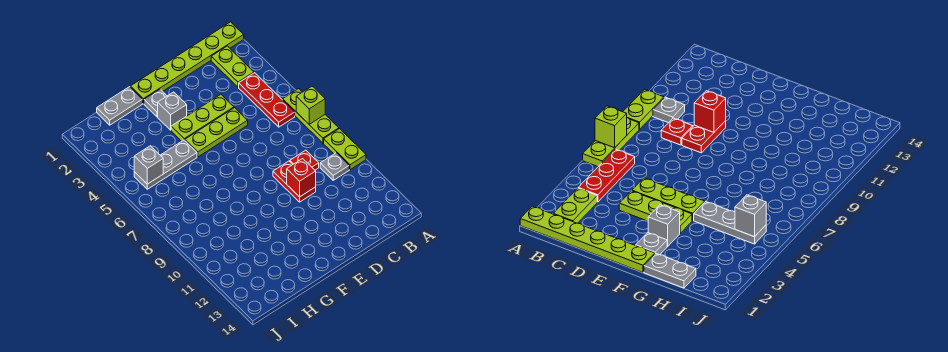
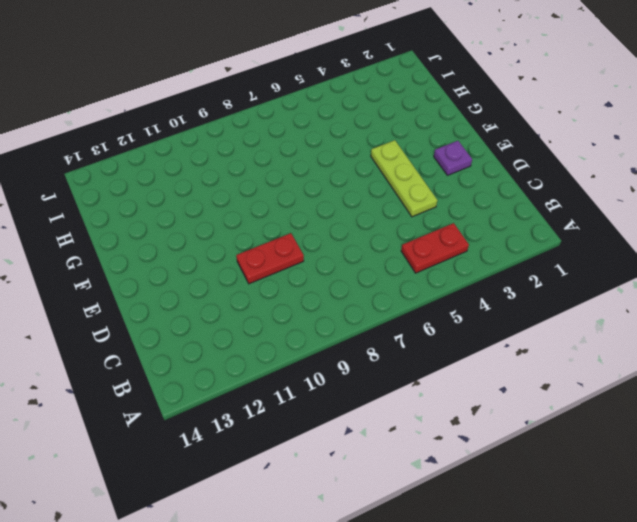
red plate B4:B5 level 1 -> red plate B4:B6 level 1
purple plate E2 level 1 -> none
none -> lime plate A1:F1 level 1
none -> lime plate A6:A8 level 1
none -> lime plate A9:A10 level 1

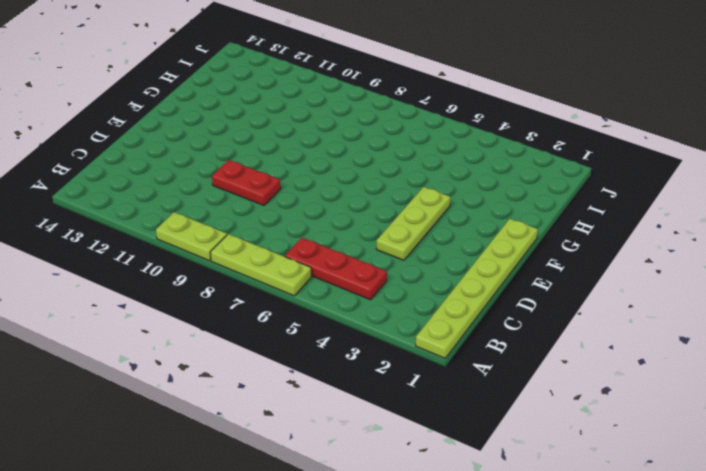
none -> lime plate B2:B3 level 1
none -> grey plate B10 level 1
none -> red plate C9 level 1

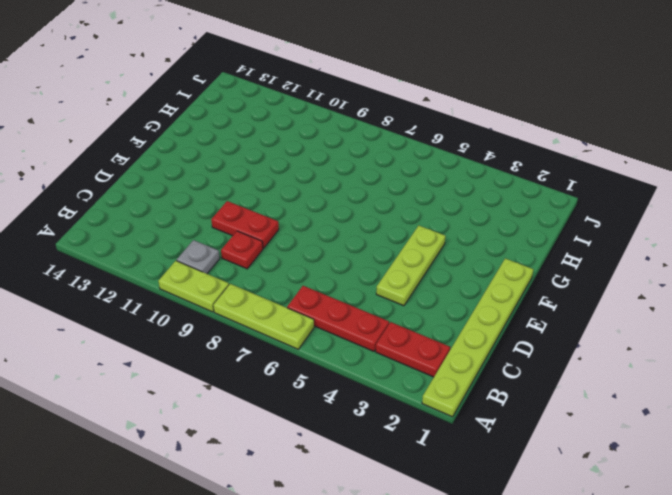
red plate B2:B3 level 1 -> lime plate B2:B3 level 1
none -> lime plate D5:F5 level 1
none -> grey plate F2 level 1
none -> grey brick F3 level 1

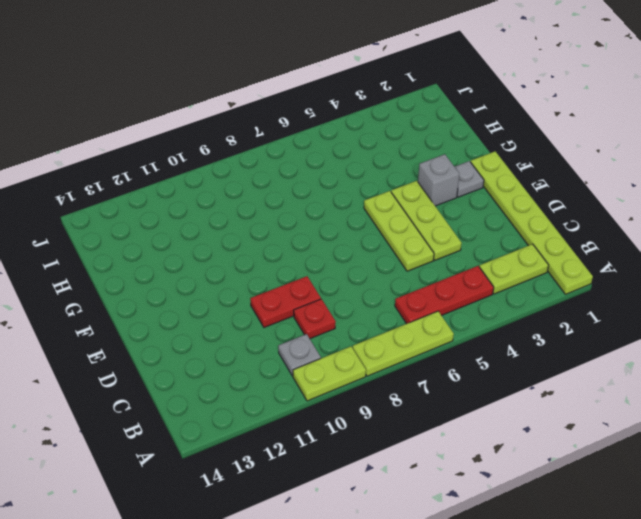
none -> grey plate G1:H1 level 1
none -> grey plate G5:I5 level 1
none -> lime brick A7 level 2

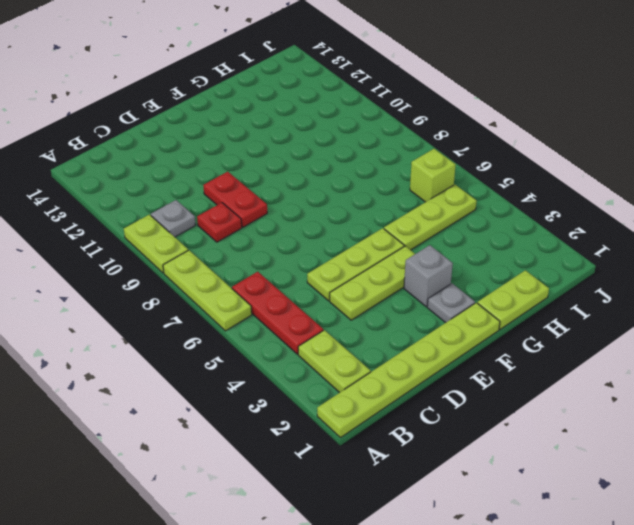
lime plate G1:H1 level 1 -> grey plate G1:H1 level 1
lime plate G5:I5 level 1 -> grey plate G5:I5 level 1
lime brick I6 level 1 -> lime brick A7 level 2
none -> red brick D10 level 2
none -> grey brick I5 level 2

